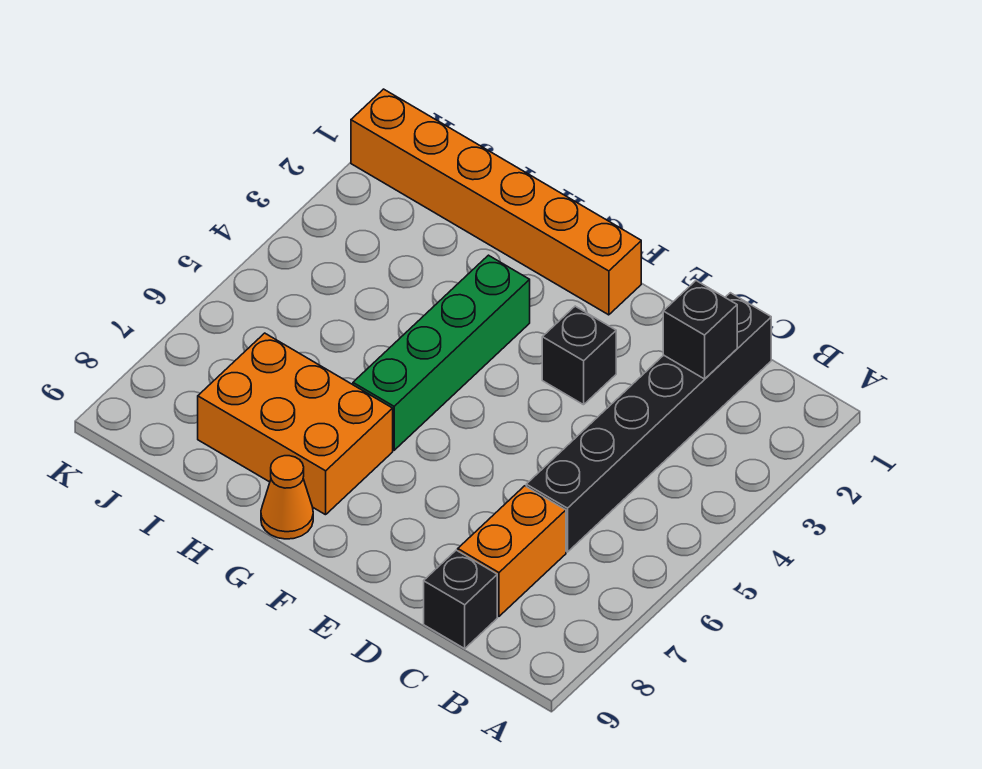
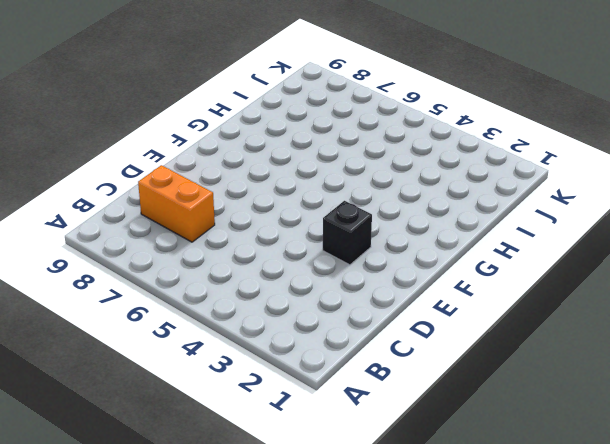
none -> black brick C1:C6 level 1
none -> black brick C9 level 1

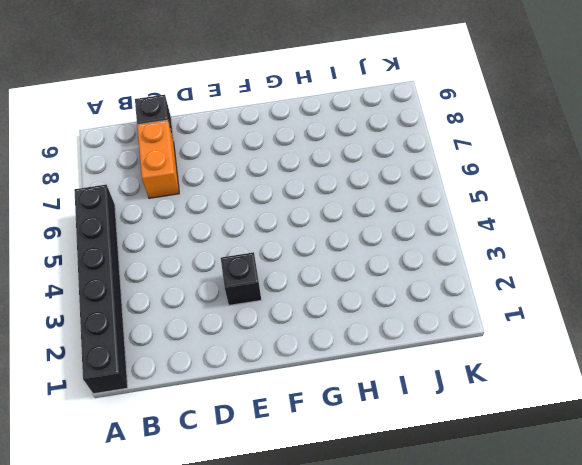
black brick A1:A6 level 1 -> black brick C1:C6 level 1
none -> orange brick F1:K1 level 1
none -> green brick G3:G6 level 1

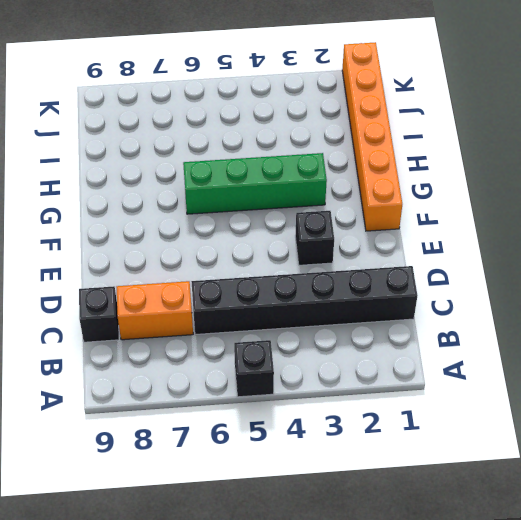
black brick A5 level 1 -> black brick C2 level 2
none -> orange brick G7:I8 level 1
none -> orange cone G9 level 1

